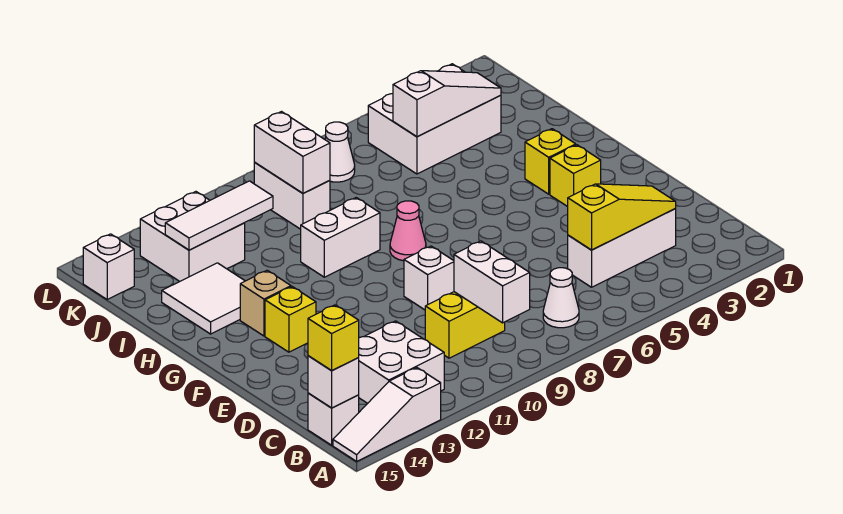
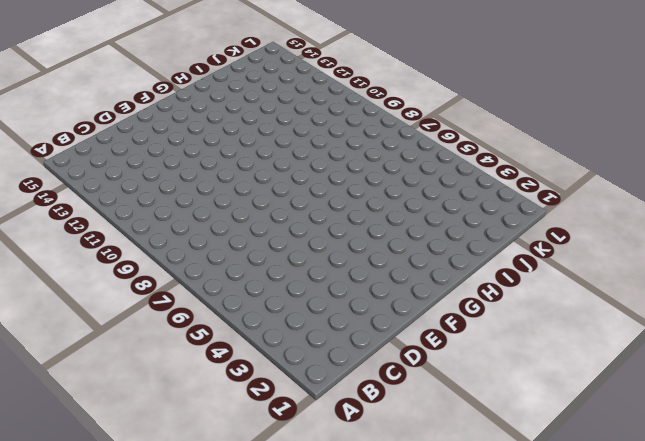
none -> white slope A13:A15 level 1 top 13
none -> white cone B7 level 1
none -> white brick B12:C13 level 1

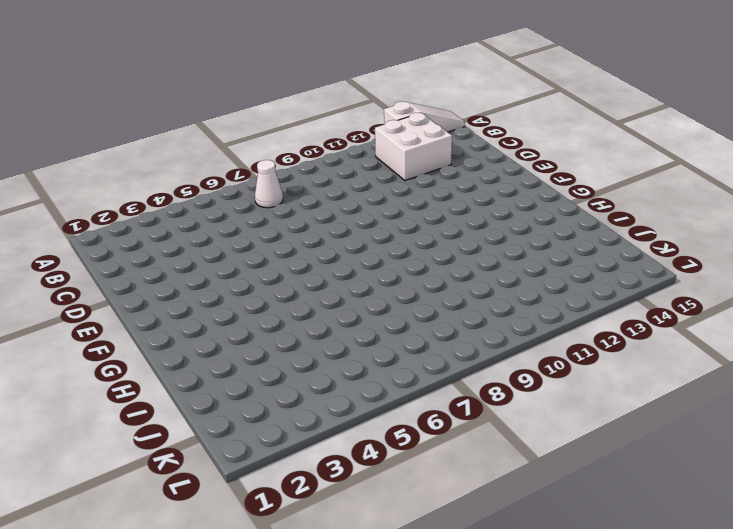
none -> white brick B15 level 1
none -> white brick C3:C5 level 1
none -> yellow brick C9:C10 level 1

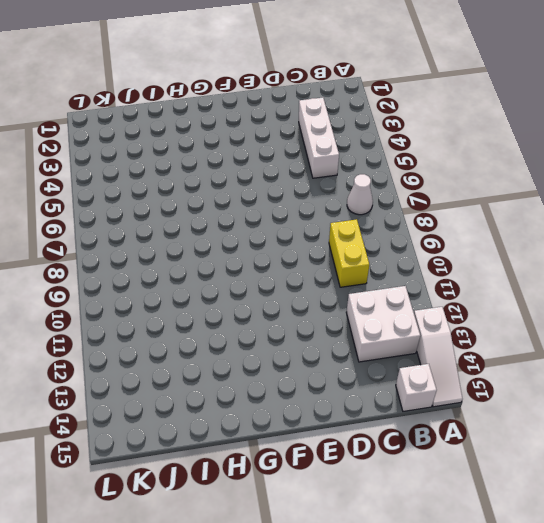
none -> white brick E9 level 1
none -> yellow brick F3 level 1
none -> yellow brick F13 level 1

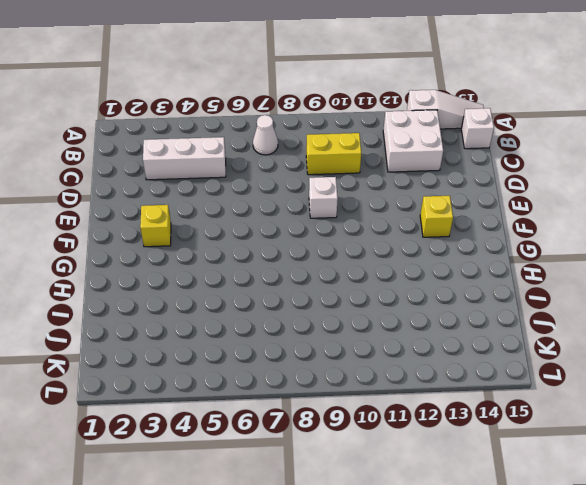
none -> yellow brick G3 level 1
none -> pink cone G8 level 1
none -> tan brick G13 level 1

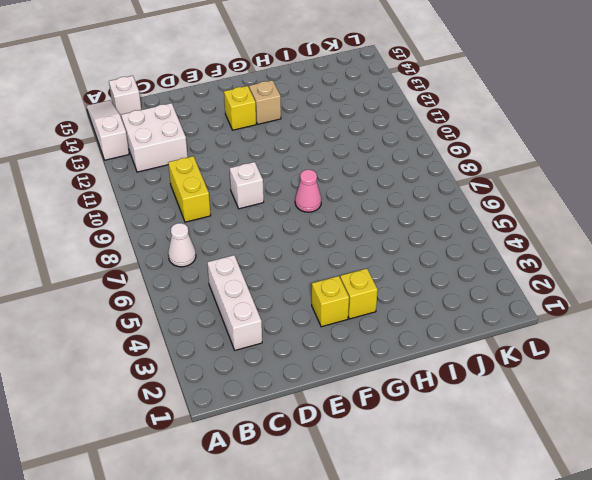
none -> white brick H9:H10 level 1
none -> white tile H13:I14 level 1
none -> white brick J3:K5 level 1

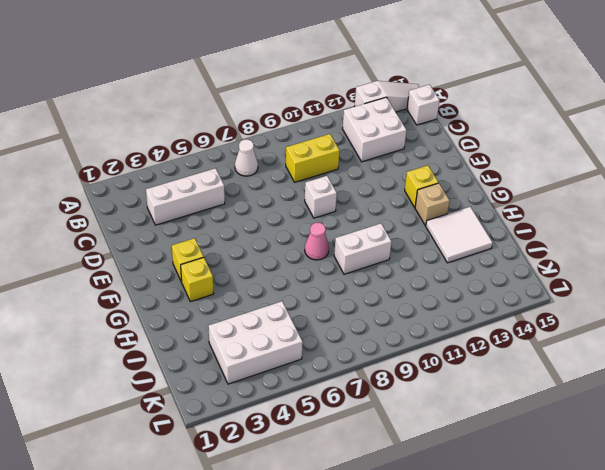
none -> white brick J9:K9 level 1
none -> white brick J12:K13 level 1
none -> white cone K7 level 1

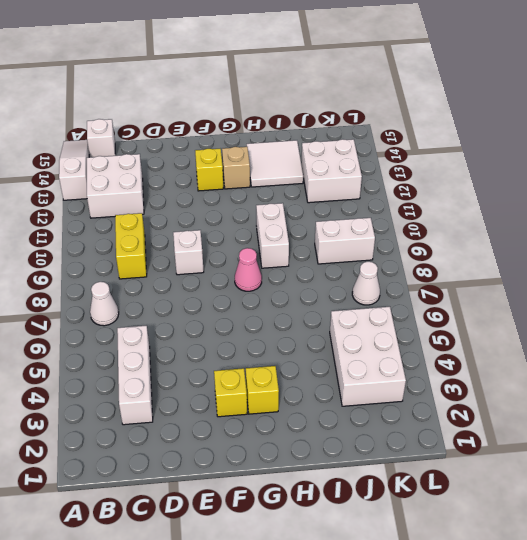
none -> white brick K15 level 1
none -> white brick B9:C9 level 2
none -> white brick B15 level 2

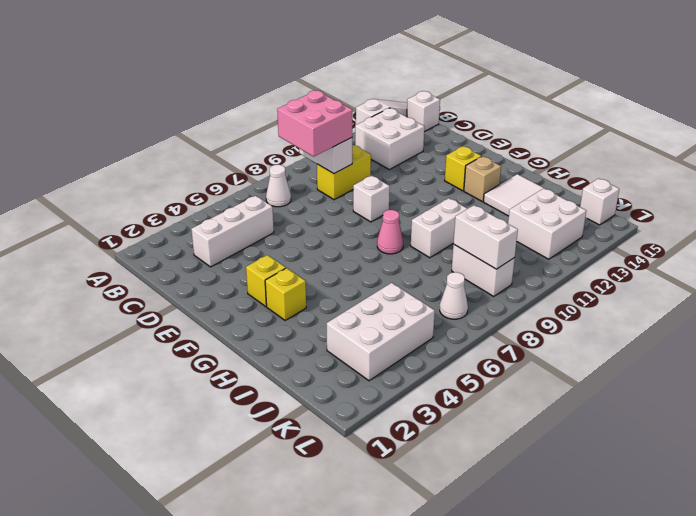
pink brick B8:C9 level 3 -> none
none -> white brick B15 level 2
none -> yellow slope C3:C5 level 2 top 5
none -> white slope J3:J5 level 2 top 5

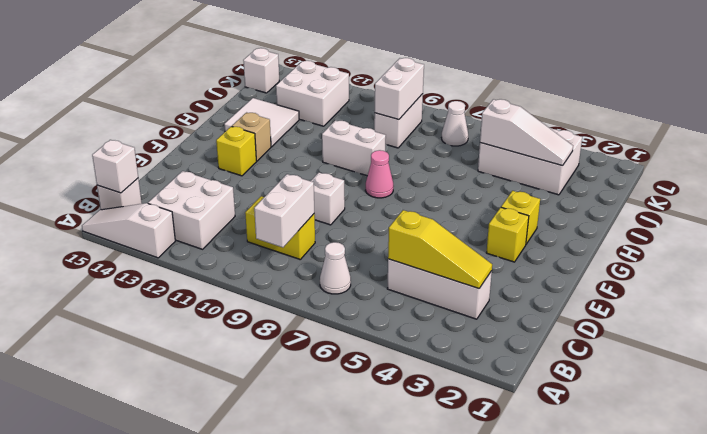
none -> white tile J11:J13 level 2
none -> yellow brick B15 level 3

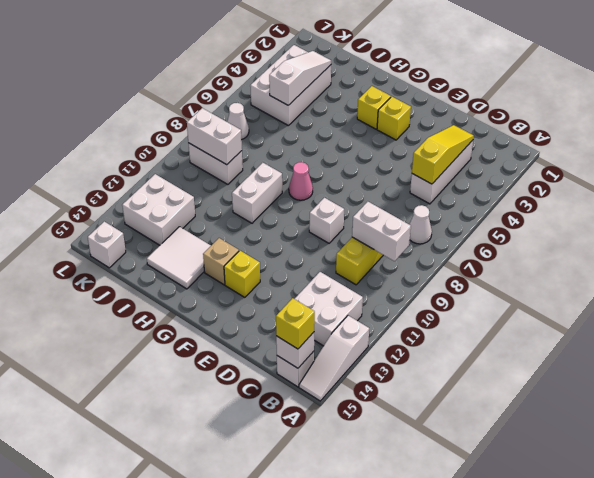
none -> white tile J11:J13 level 2

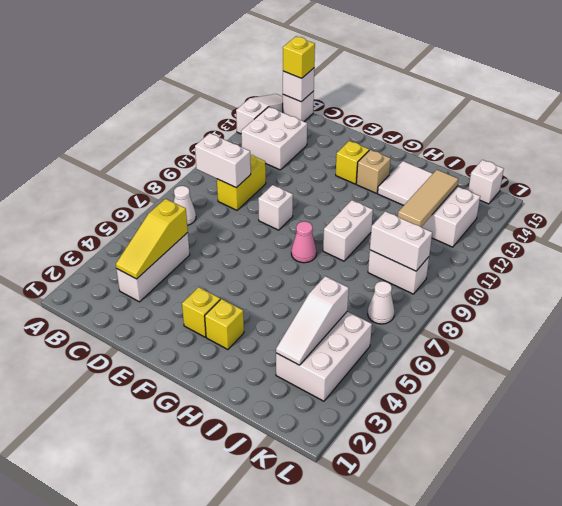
tan tile J11:J13 level 2 -> white tile J11:J13 level 2

